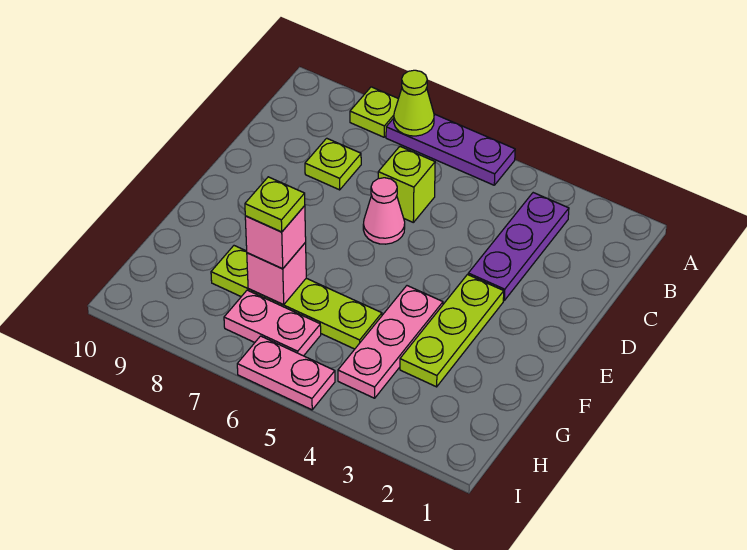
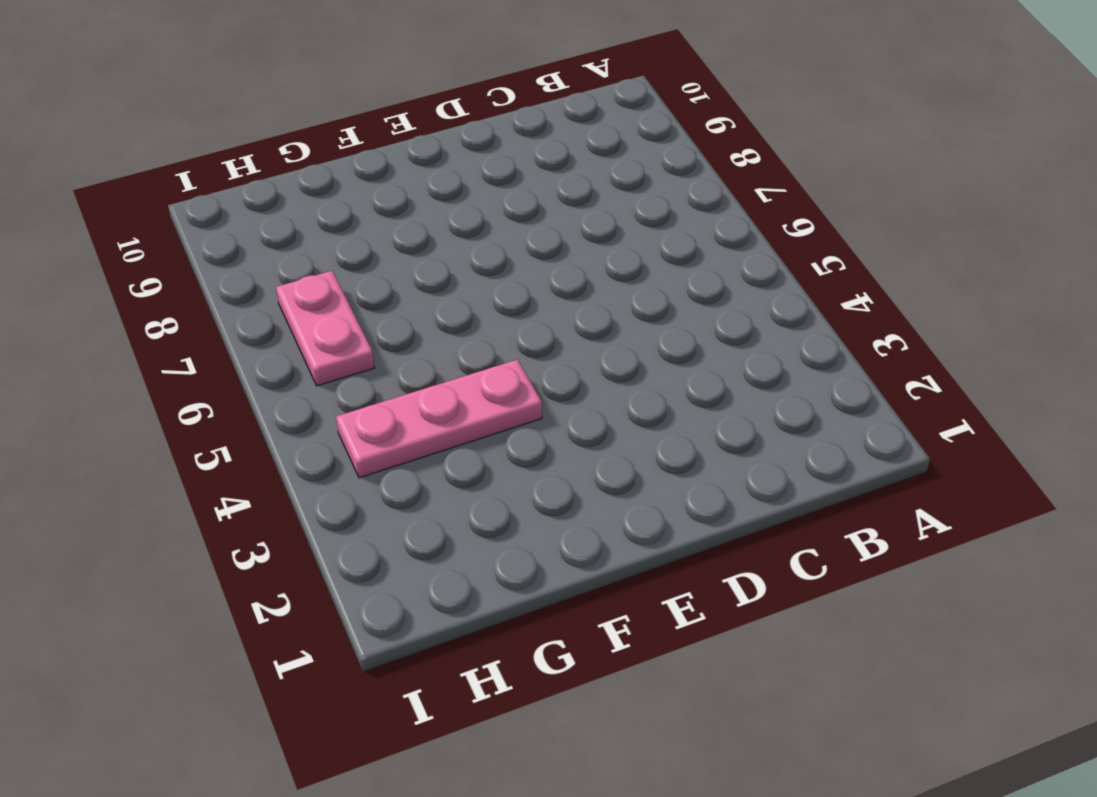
none -> purple plate A5:A7 level 1
none -> lime plate A8 level 1
none -> purple plate B3:D3 level 1

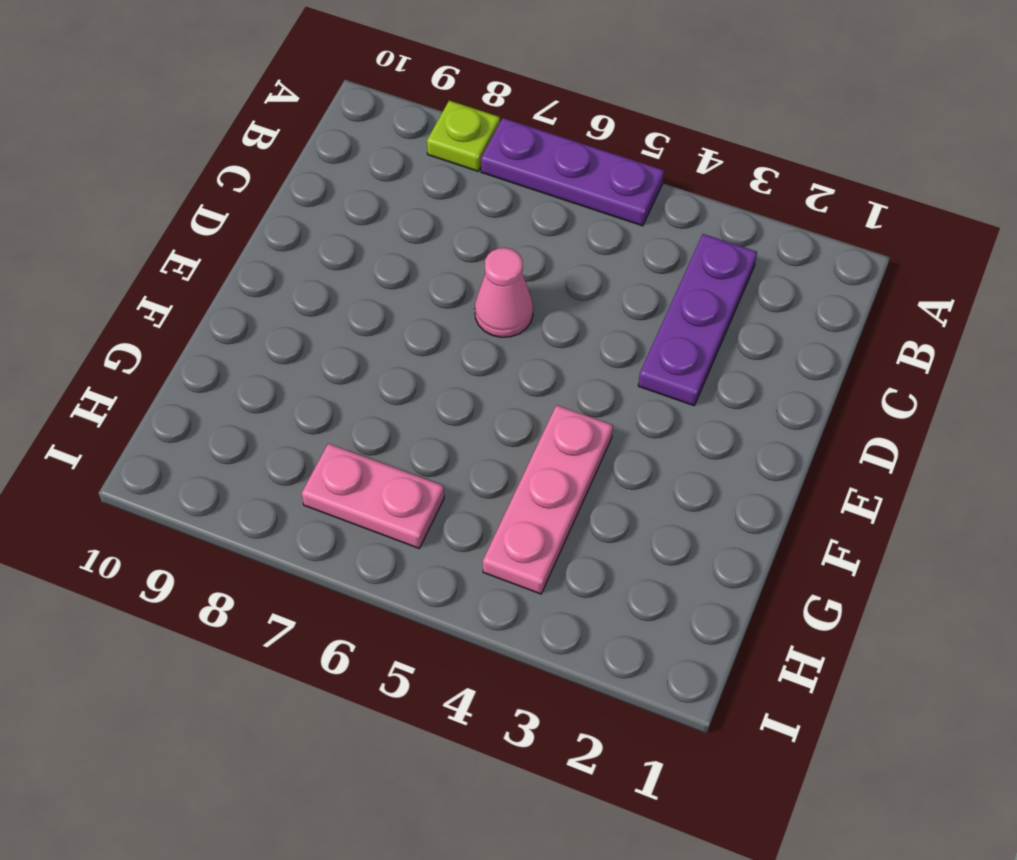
none -> lime brick C6 level 1
none -> lime plate C8 level 1
none -> lime plate E3:G3 level 1

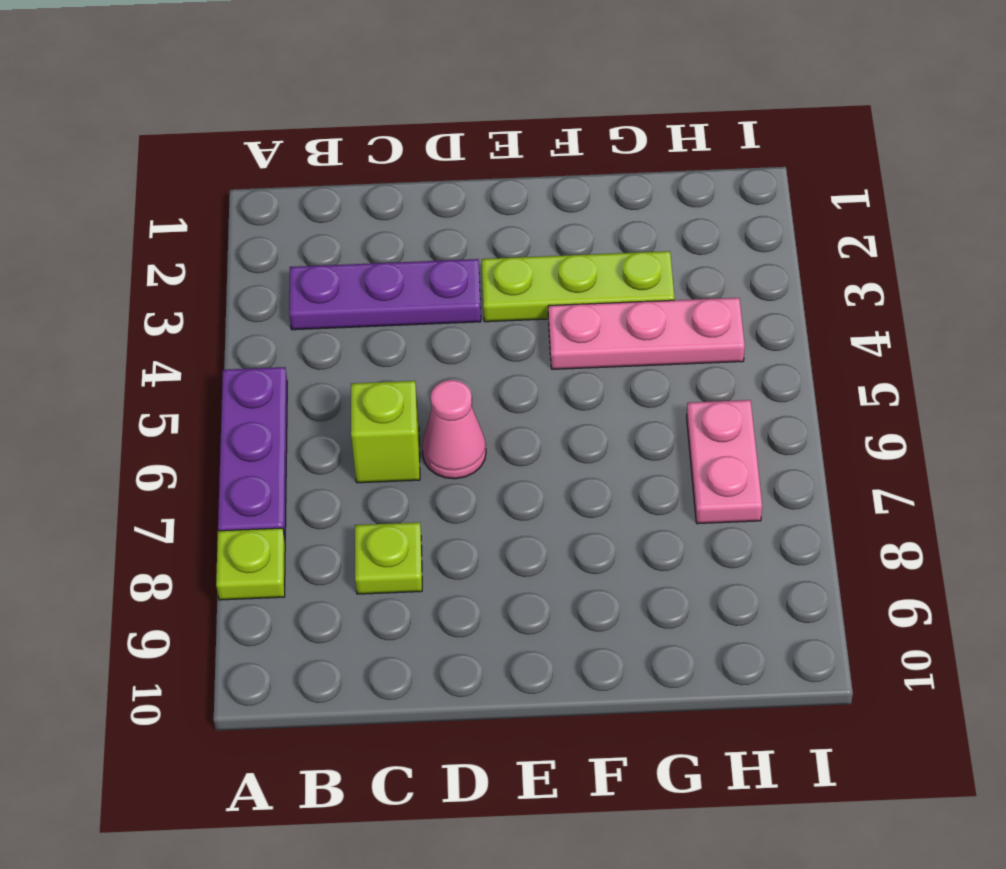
none -> lime plate G5:G8 level 1
none -> pink plate I5:I6 level 1
none -> lime cone A7 level 2

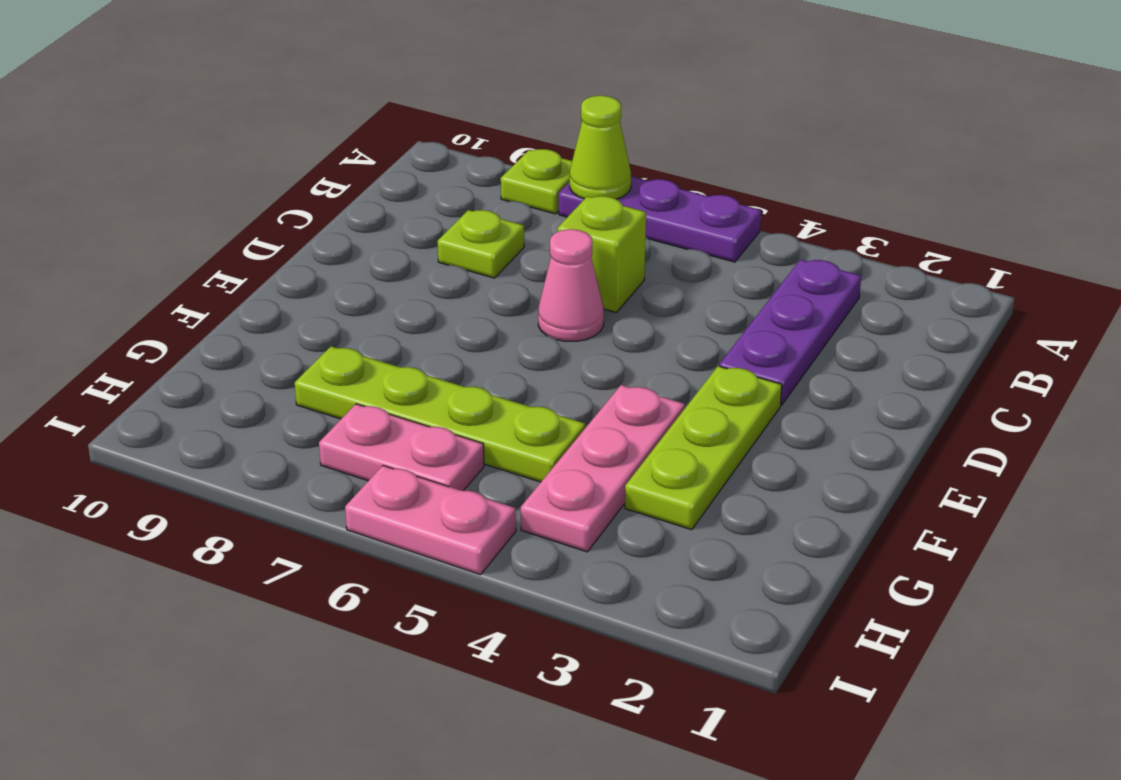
none -> pink brick G7 level 2
none -> pink brick G7 level 3
none -> lime plate G7 level 4

